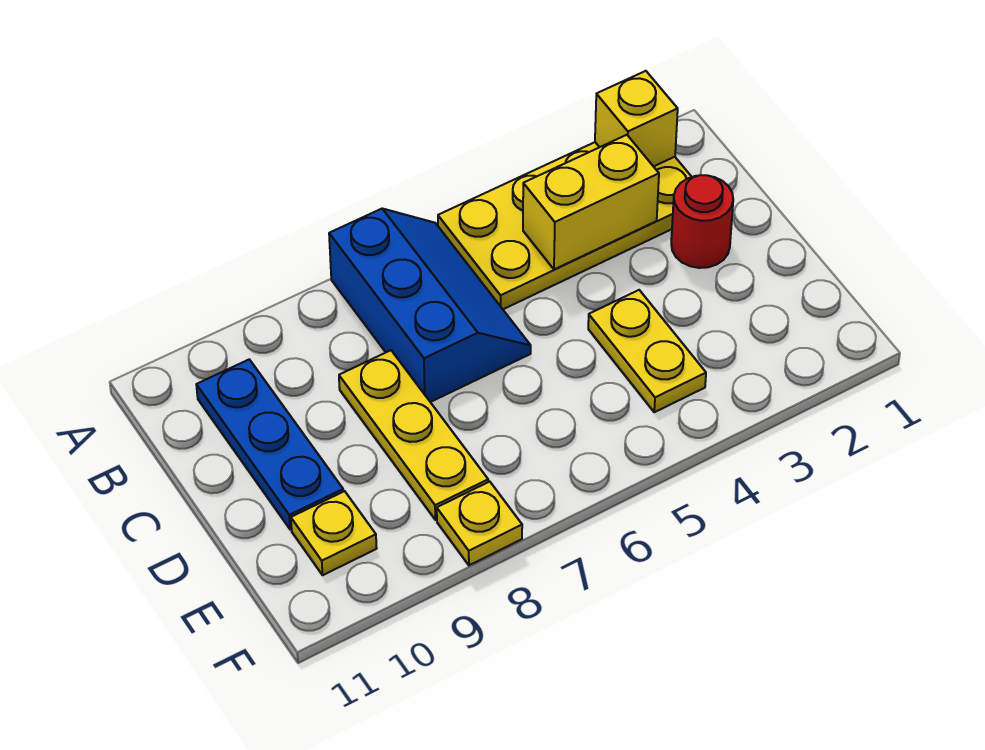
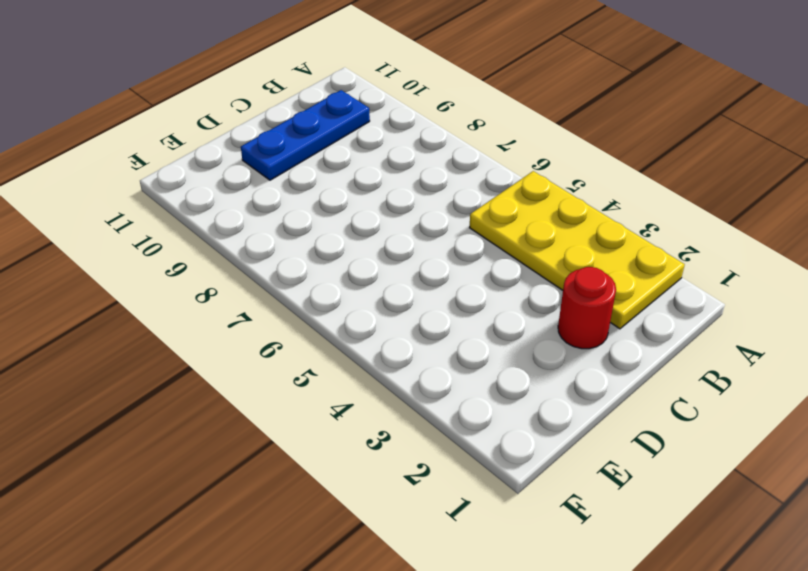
none -> blue slope A6:C7 level 1 top 7
none -> yellow plate C8:E8 level 1

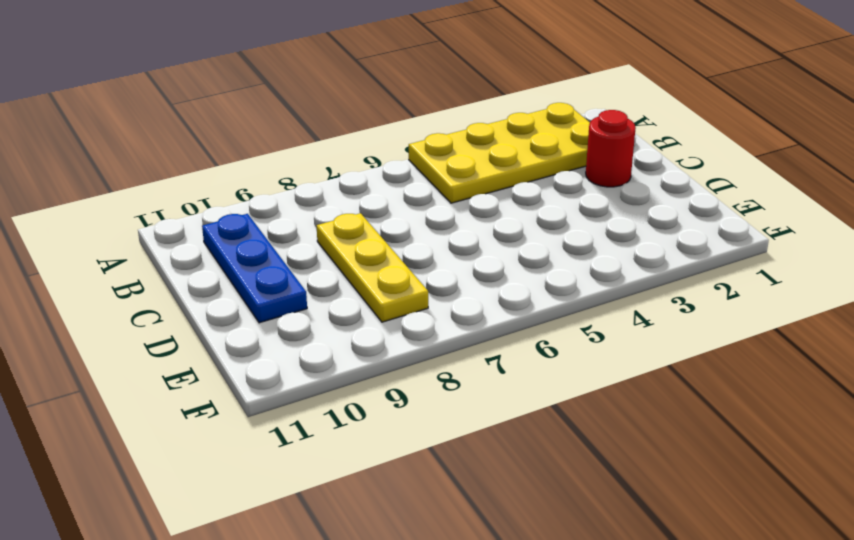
none -> blue slope A6:C7 level 1 top 7
none -> yellow plate D4:E4 level 1

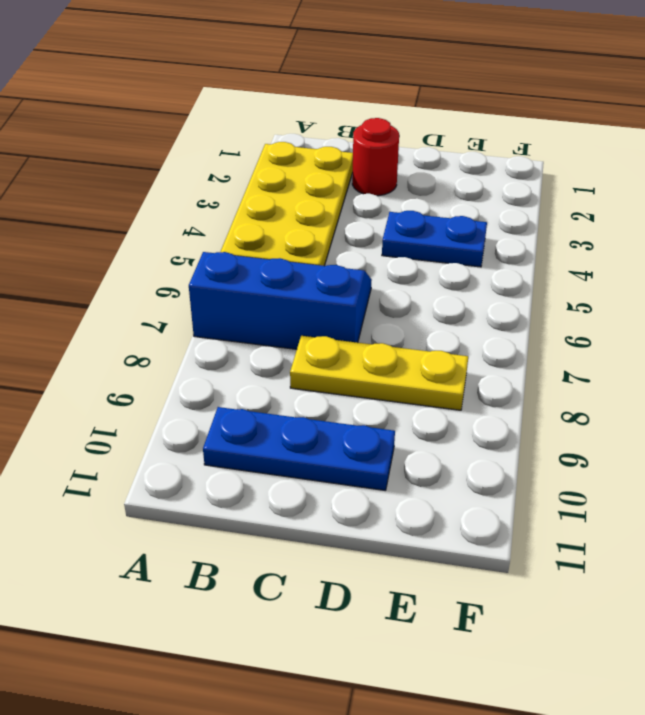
blue plate D4:E4 level 1 -> yellow plate D4:E4 level 1
none -> yellow plate E10 level 1
none -> yellow plate F8 level 1

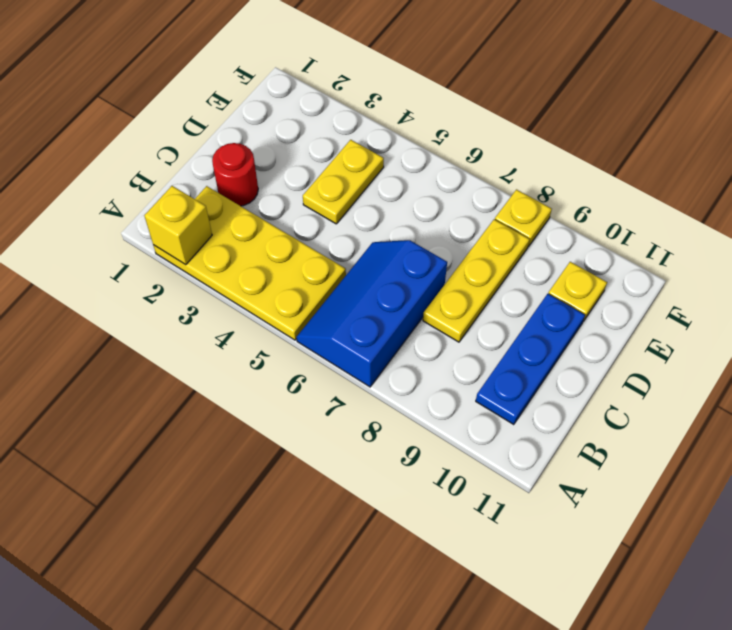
none -> yellow brick B3:B4 level 2

